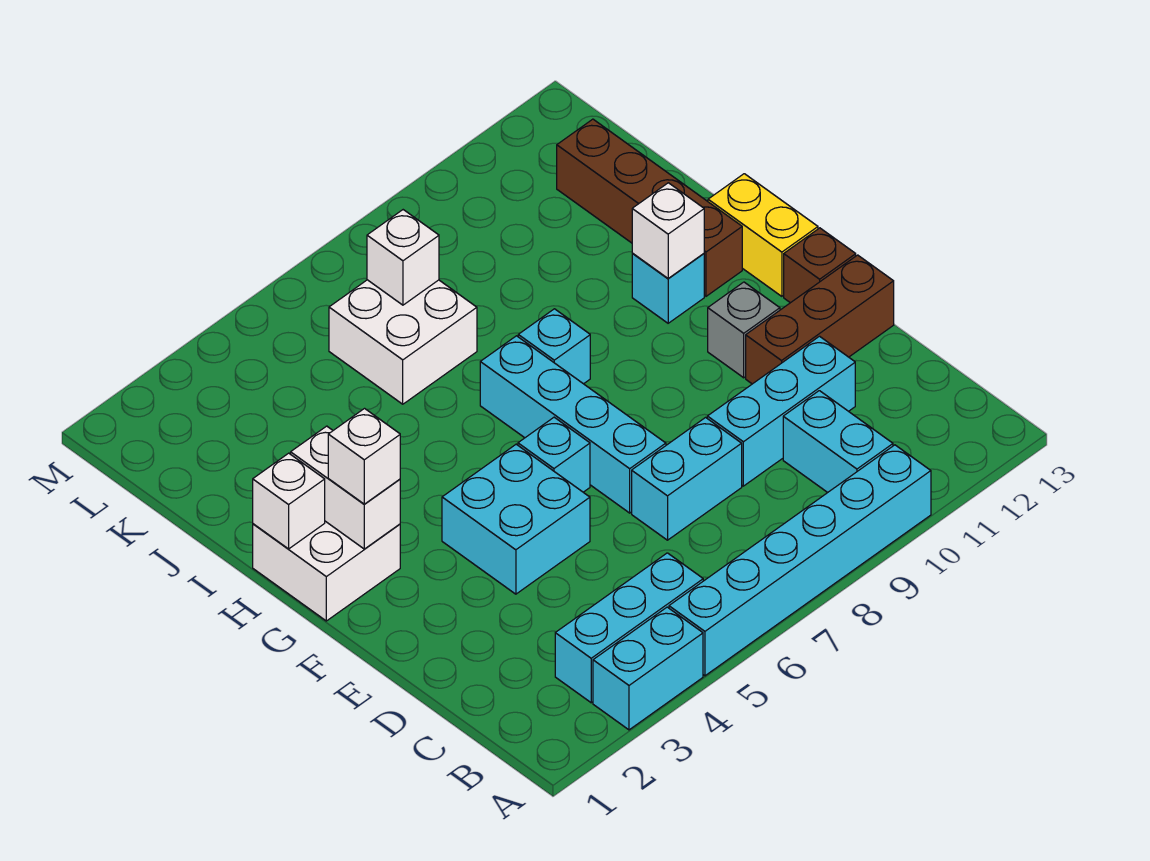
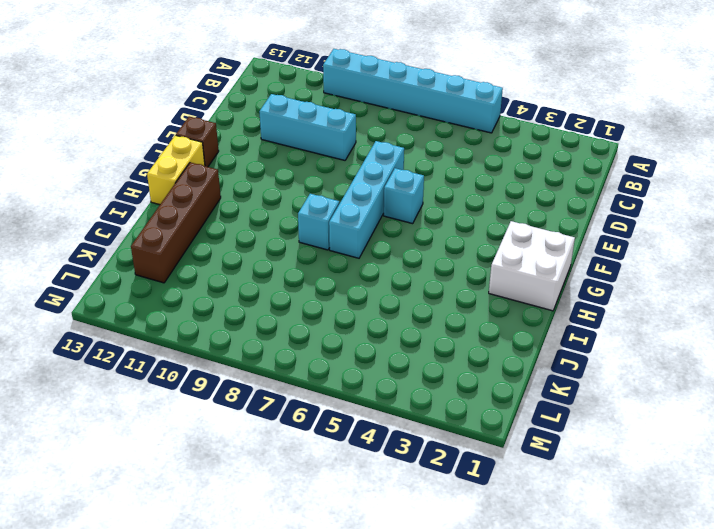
none -> cyan brick A3:A4 level 1
none -> cyan brick B3:B5 level 1
none -> cyan brick B10:C10 level 1

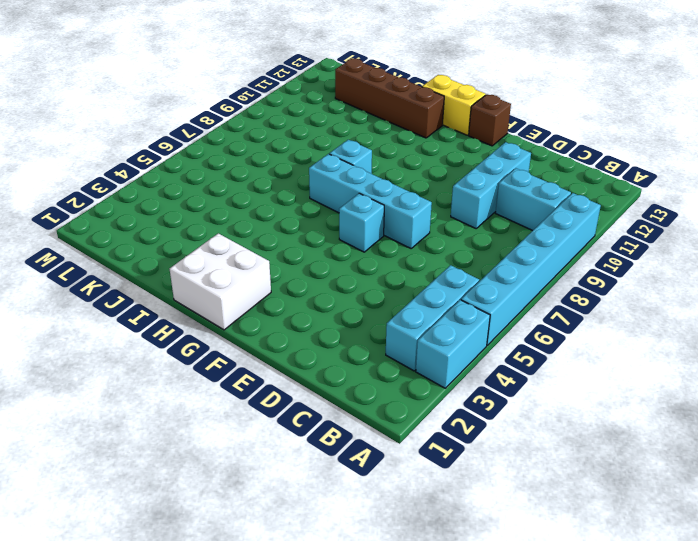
none -> cyan brick D7:D8 level 1
none -> cyan brick E4:F5 level 1
none -> brown brick E11:E13 level 1

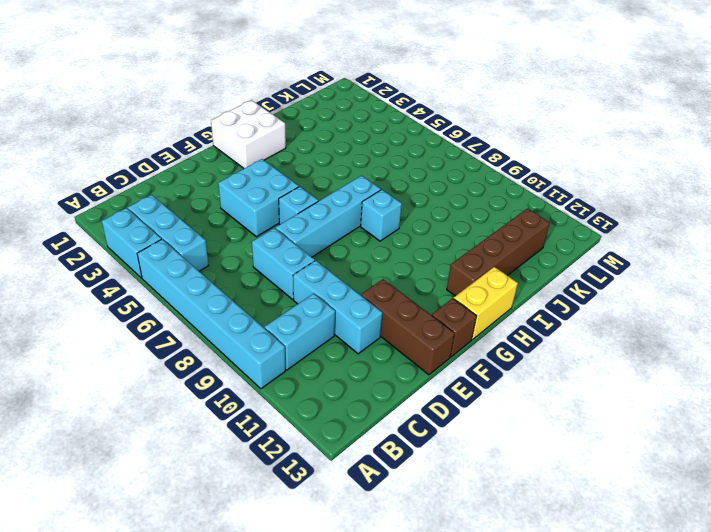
none -> grey brick F11 level 1
none -> cyan brick H11 level 1
none -> white brick J6:K7 level 1

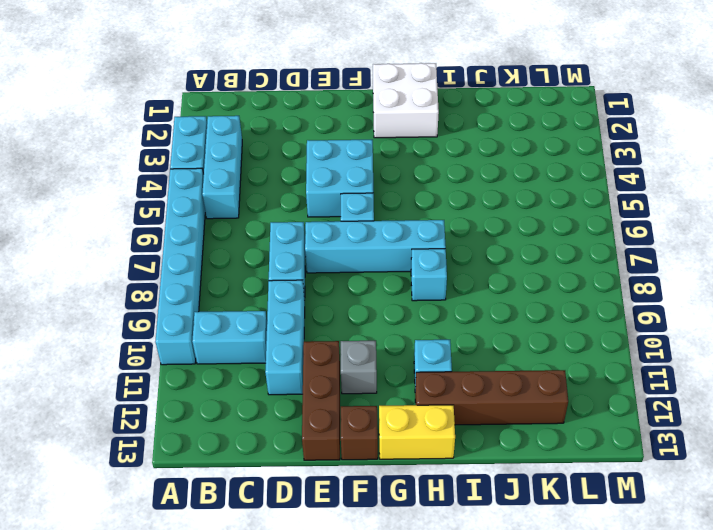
none -> white brick J6:K7 level 1
none -> white brick G2:H2 level 2
none -> white brick H1 level 2

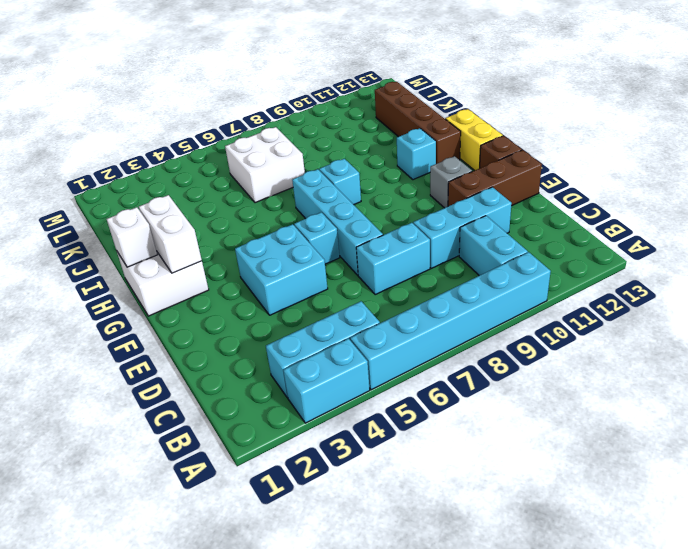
none -> white brick H11 level 2
none -> white brick K7 level 2
none -> white brick G2 level 3

